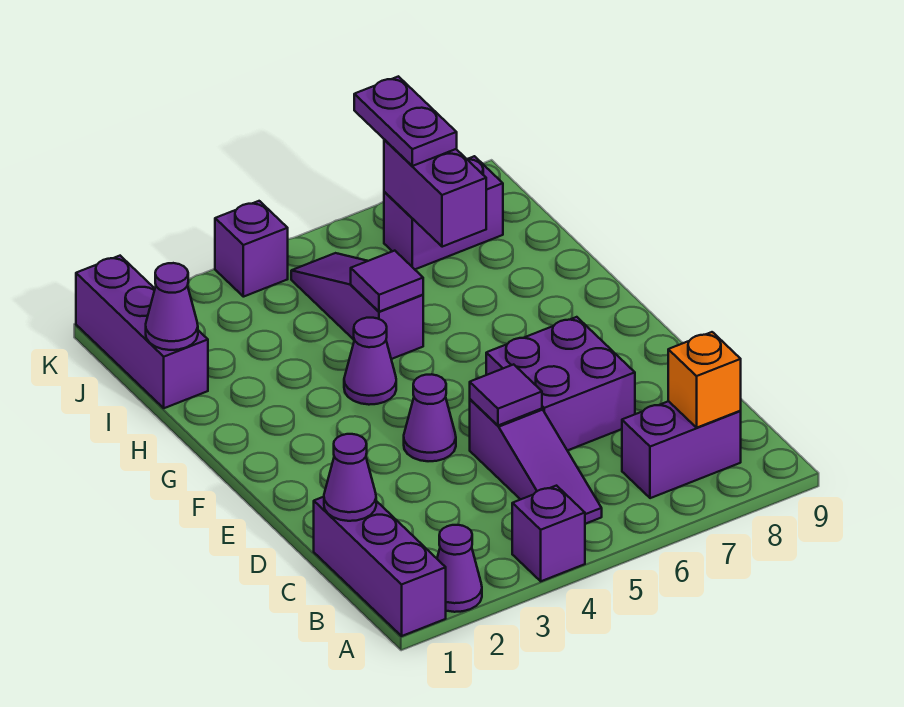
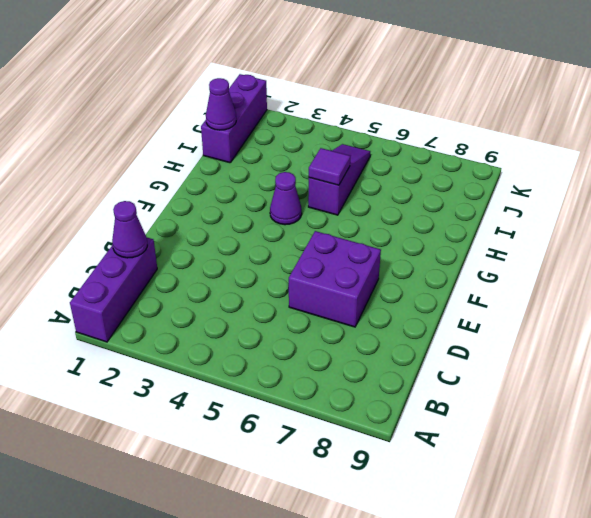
none -> purple cone A2 level 1
none -> purple brick A4 level 1
none -> purple slope B5:D5 level 1 top D

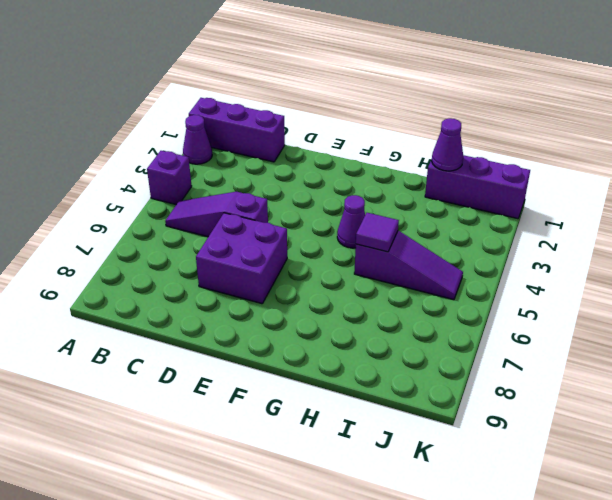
none -> purple brick B7:B8 level 1
none -> purple cone E4 level 1
none -> purple brick J7:J8 level 1

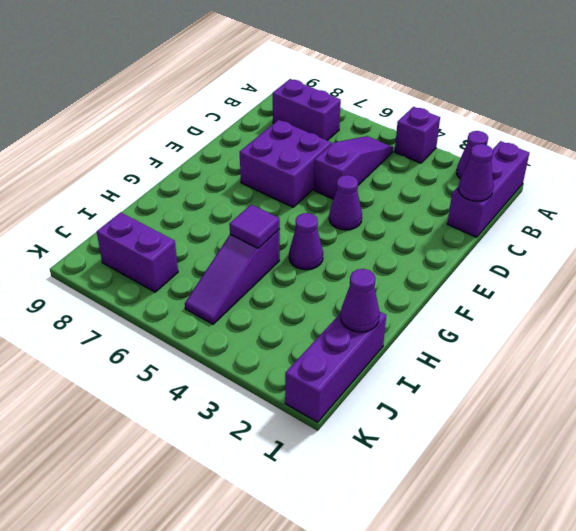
none -> purple brick K4 level 1
none -> orange brick B8 level 2
none -> purple tile D5 level 2

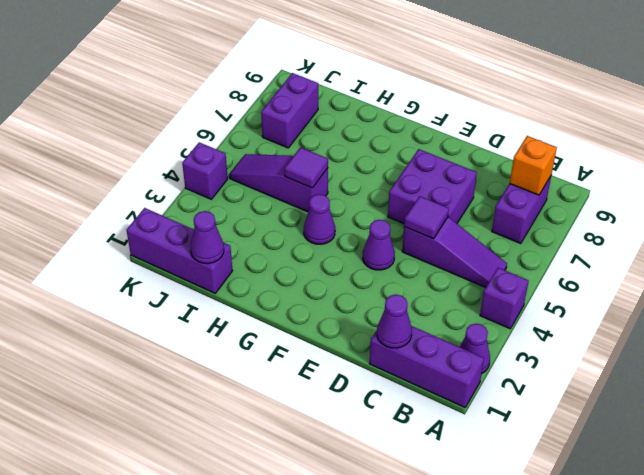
none -> purple brick I7:J7 level 2
none -> purple plate J7:K7 level 3

